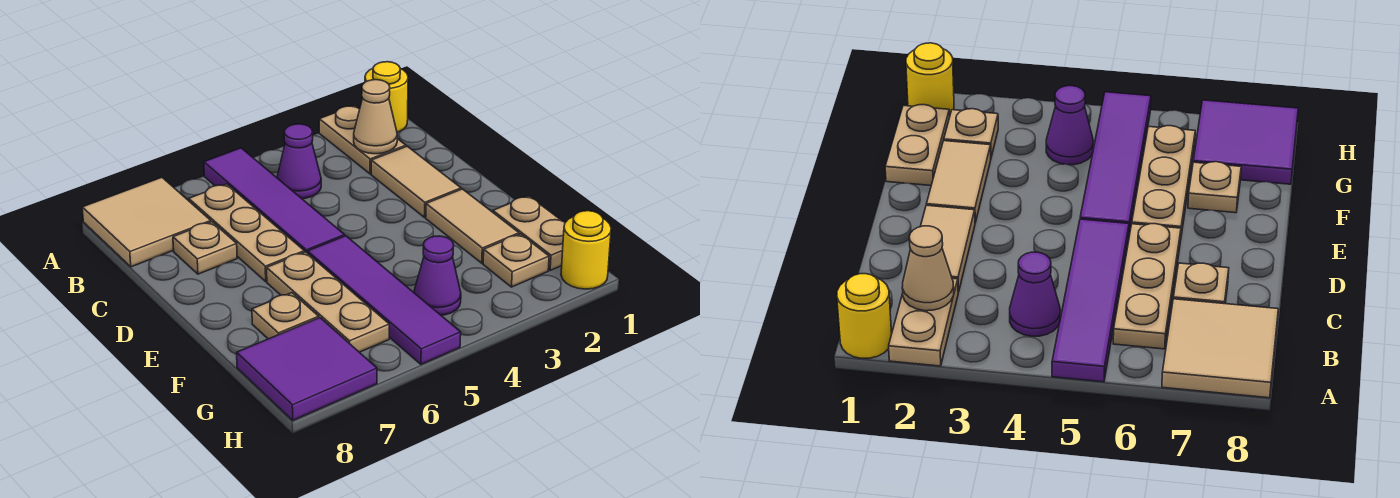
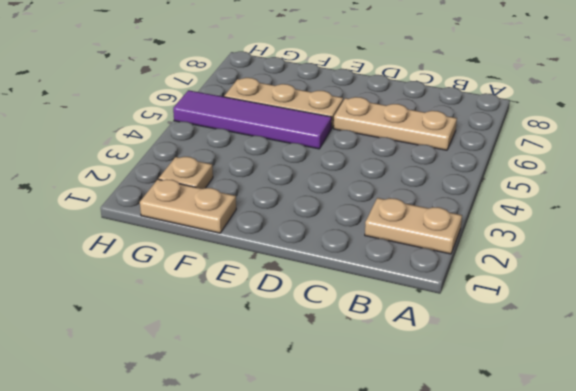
none -> yellow round brick A1 level 1
none -> purple tile A5:D5 level 1
none -> tan tile A7:B8 level 1

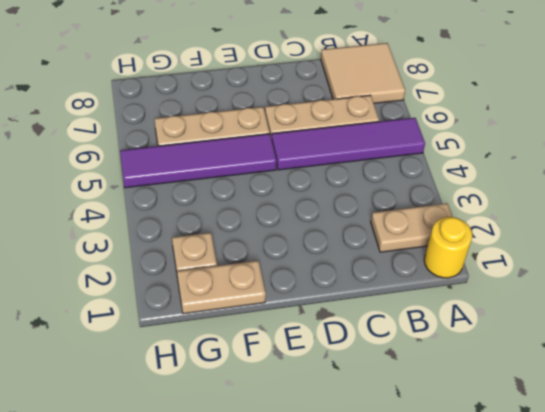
none -> purple cone B4 level 1
none -> tan tile C2:D2 level 1
none -> tan plate C7 level 1

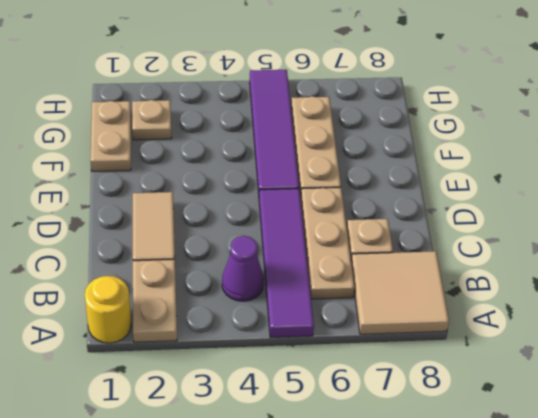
none -> tan tile E2:F2 level 1
none -> tan plate F7 level 1
none -> purple cone G4 level 1

